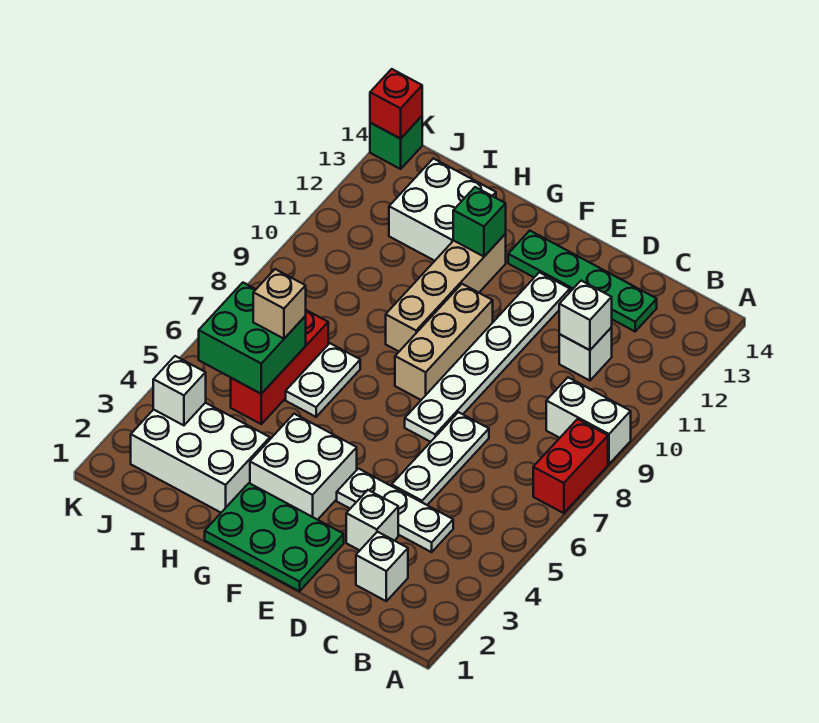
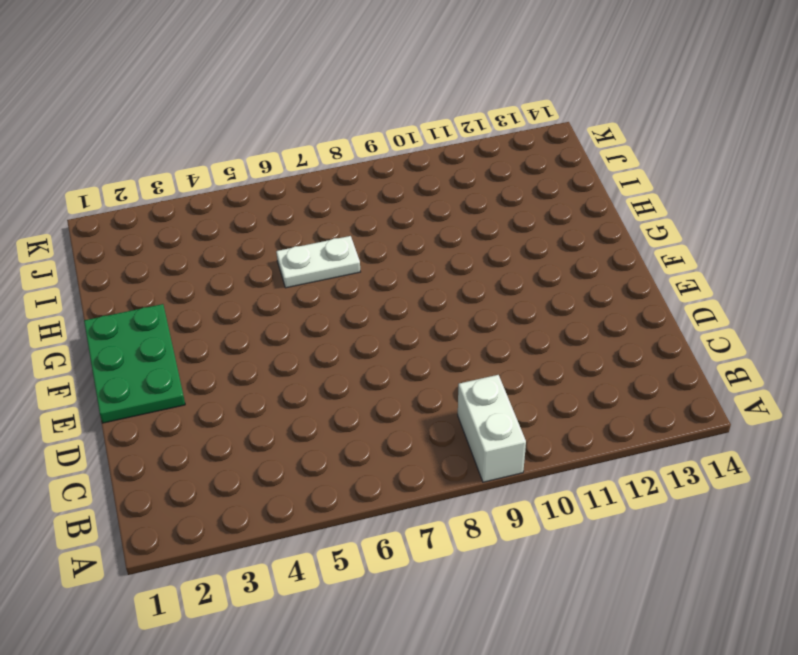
none -> red brick A7:A8 level 1
none -> white brick C2 level 1
none -> white plate C4:E4 level 1

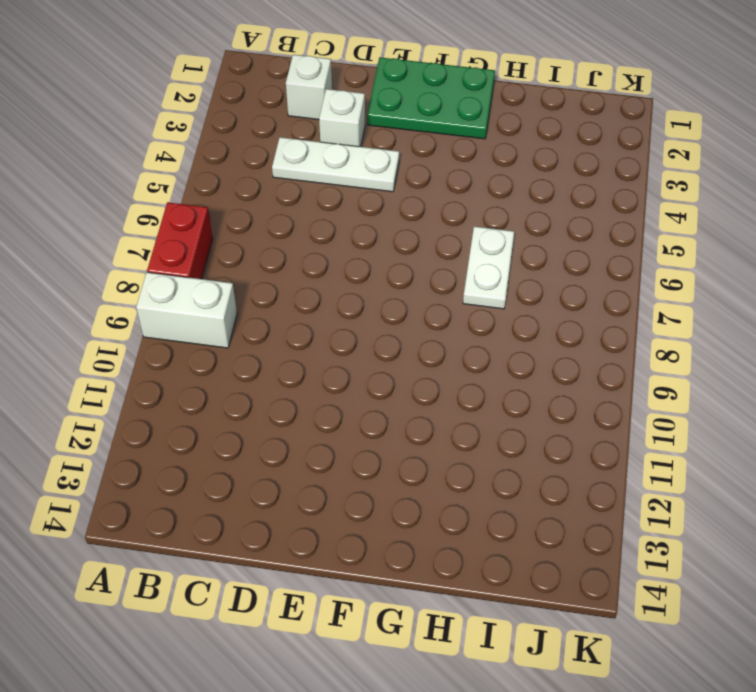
none -> white brick C11 level 1
none -> green plate C13:F13 level 1
none -> white plate D5:D7 level 1

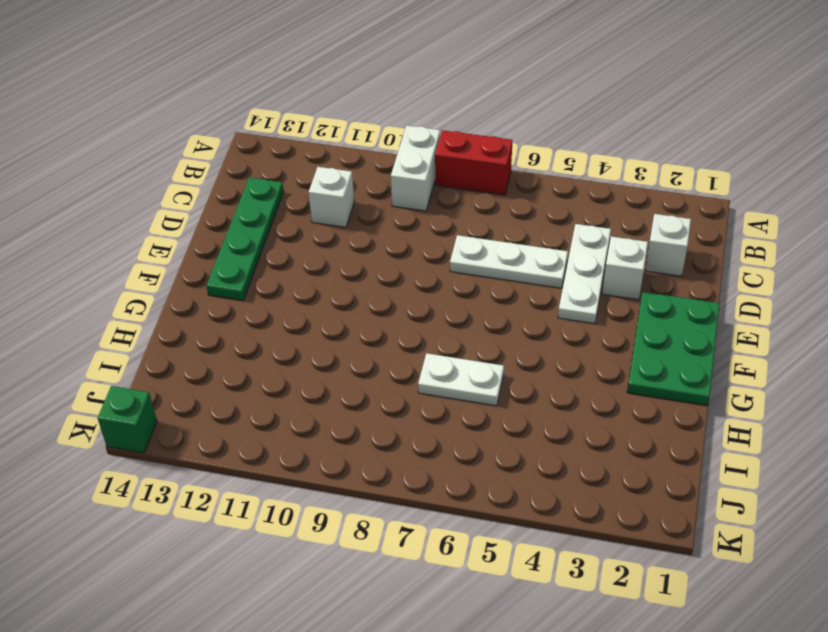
none -> white plate E7:E12 level 1
none -> white brick F3:G4 level 1
none -> tan brick F8:F10 level 1

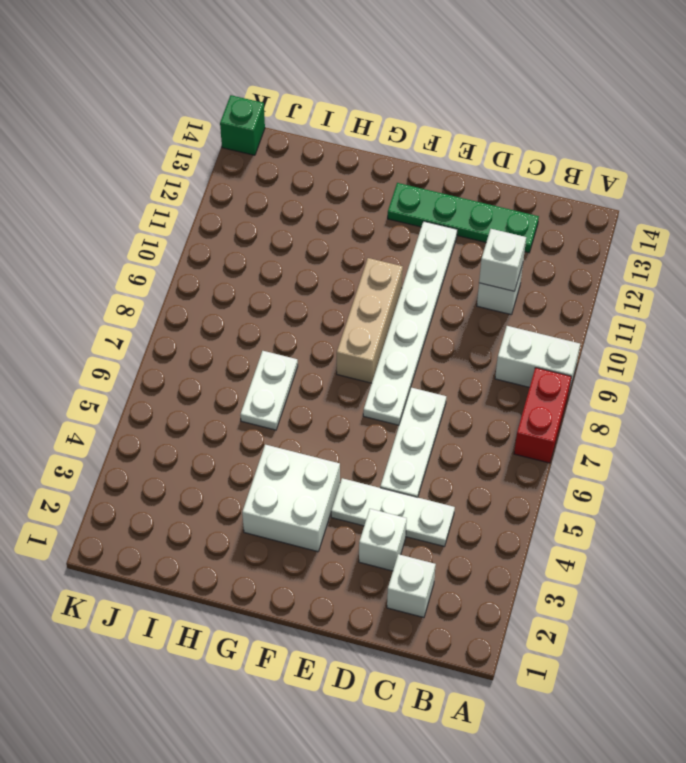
none -> green plate E1:G2 level 1
none -> tan brick G9:G12 level 1
none -> white brick H2:J3 level 1

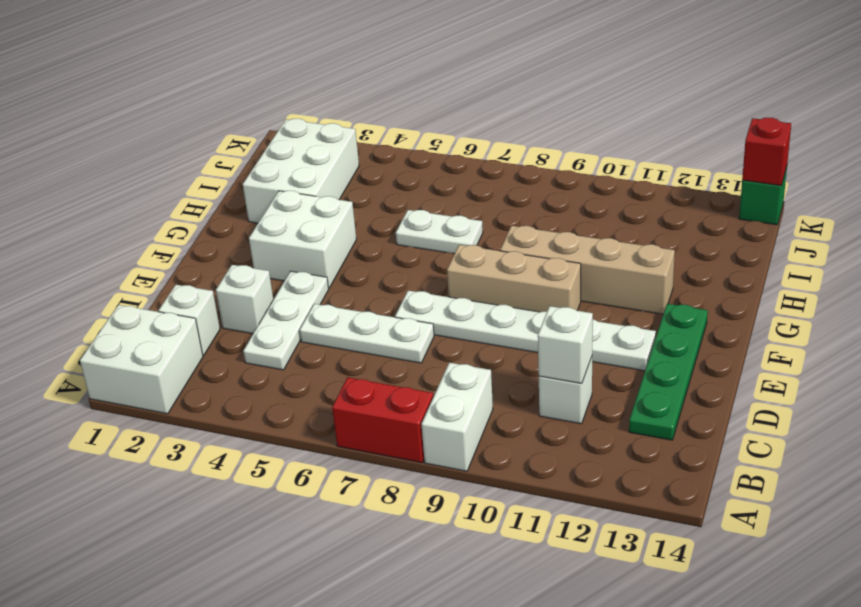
white brick A1:B2 level 1 -> white brick H12:I13 level 1
none -> green plate E1:G2 level 1
none -> red brick I5:I7 level 1
none -> green brick G12 level 2

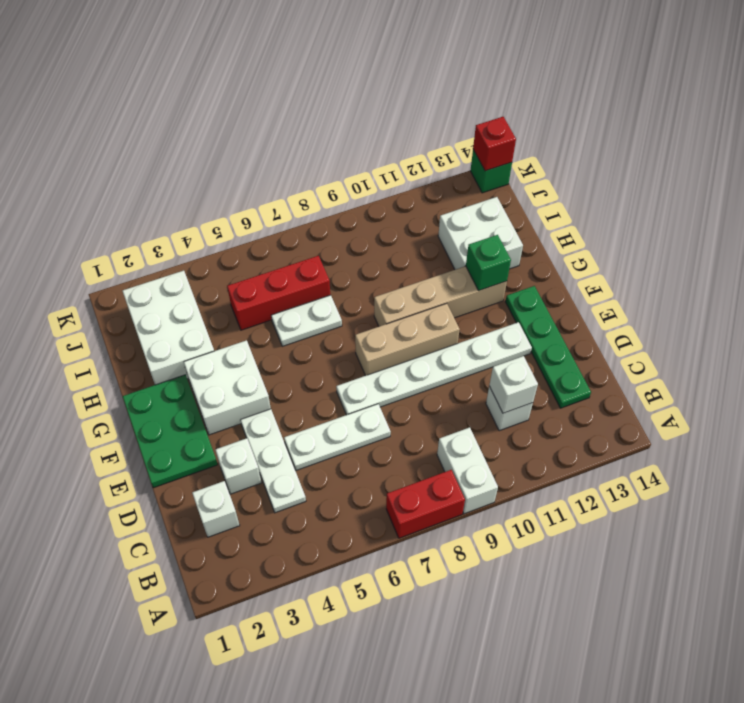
none -> green brick I5:J6 level 2
none -> white brick J3 level 2
none -> tan brick I6 level 3

